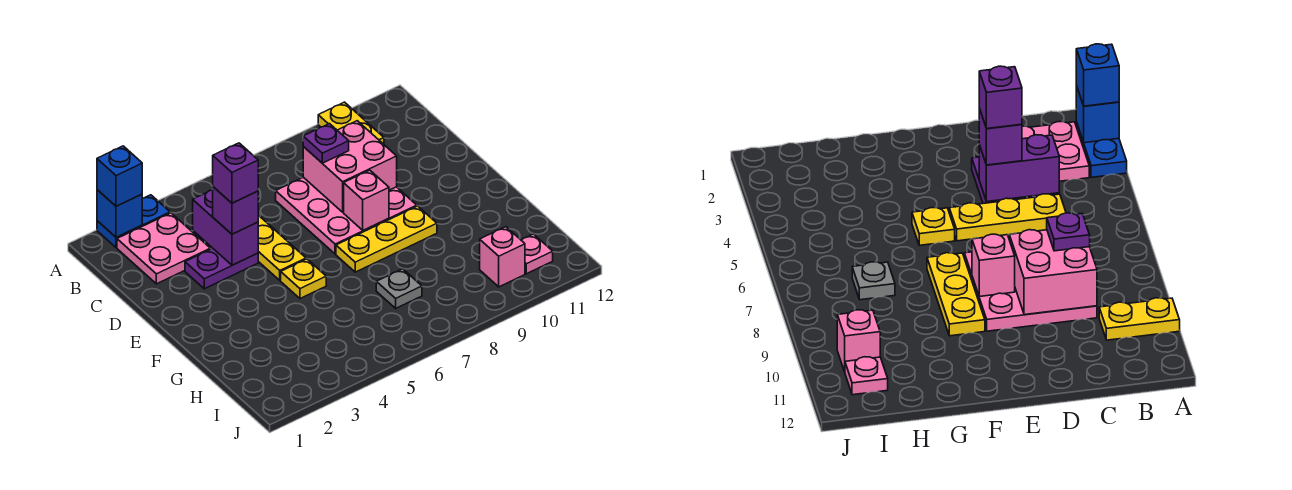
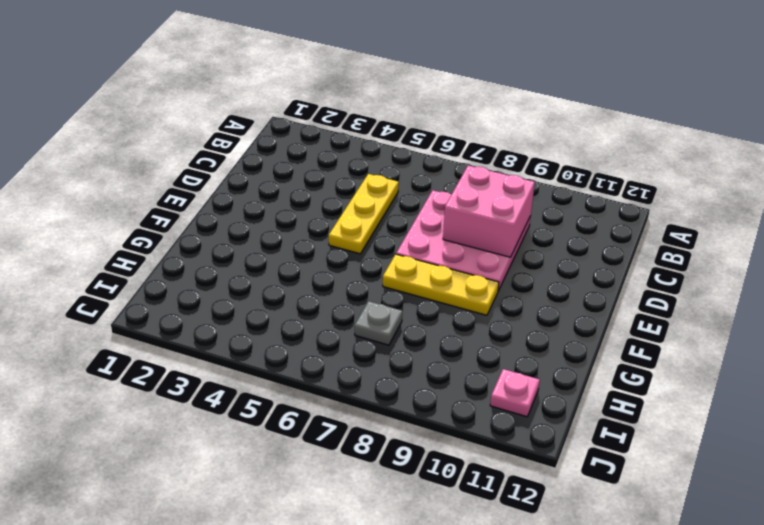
none -> blue plate A2:A3 level 1
none -> yellow plate A10:B10 level 1
none -> pink plate B2:C3 level 1

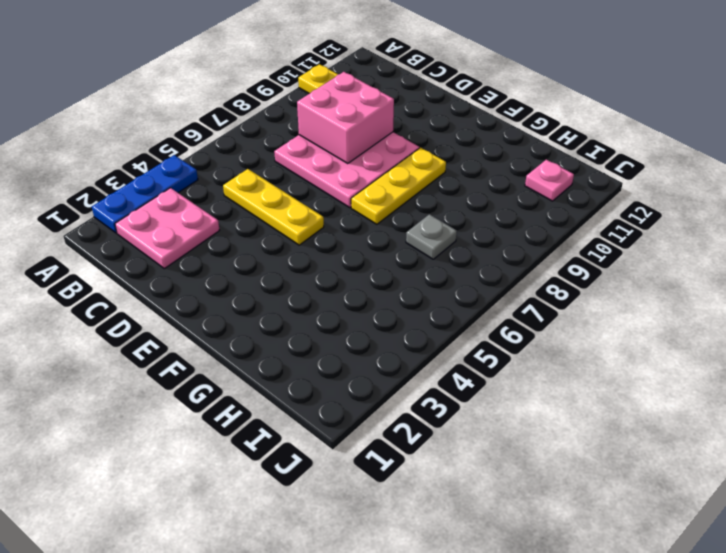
blue plate A2:A4 level 1 -> blue plate A2:A3 level 1
none -> purple plate D3:D4 level 1
none -> yellow plate F5 level 1
none -> pink brick I10 level 1

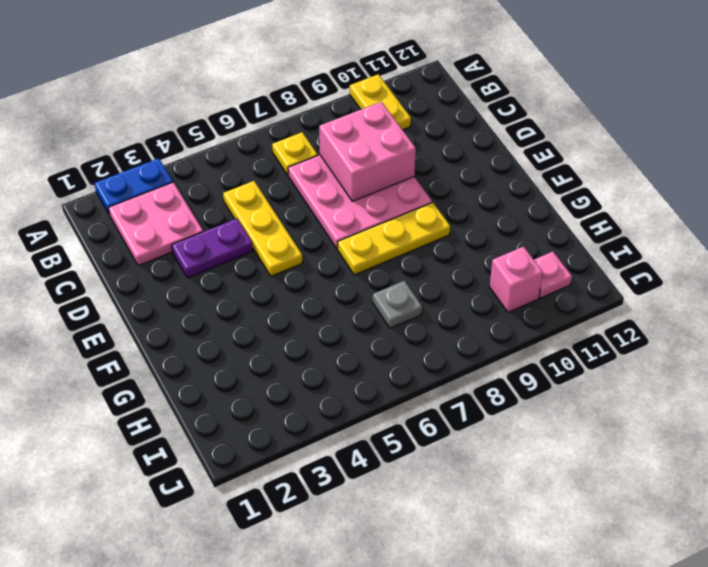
yellow plate B7 level 1 -> yellow plate F5 level 1
none -> blue brick A2 level 2
none -> purple brick C4:D4 level 2
none -> pink brick E8 level 2

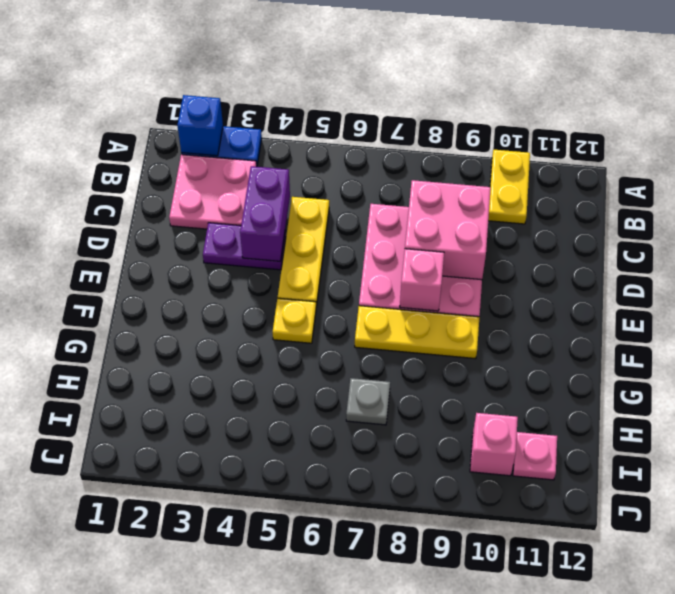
none -> blue brick A2 level 3
none -> purple plate C8 level 3
none -> purple brick D4 level 3

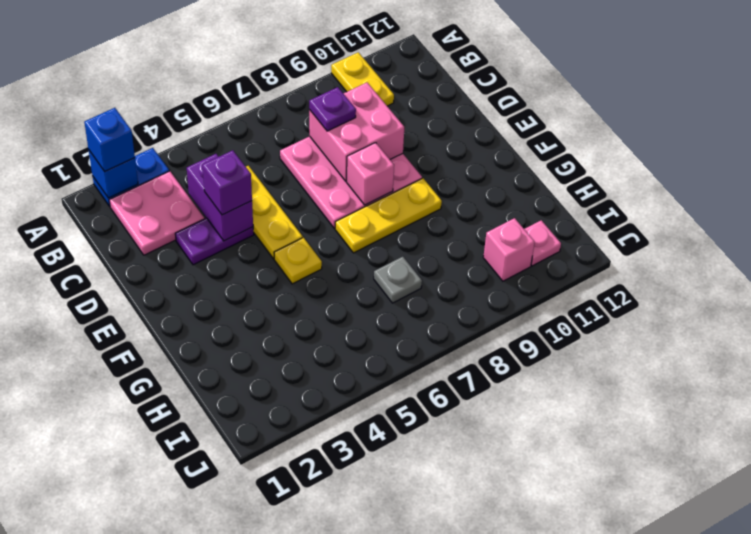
none -> purple brick D4 level 4

